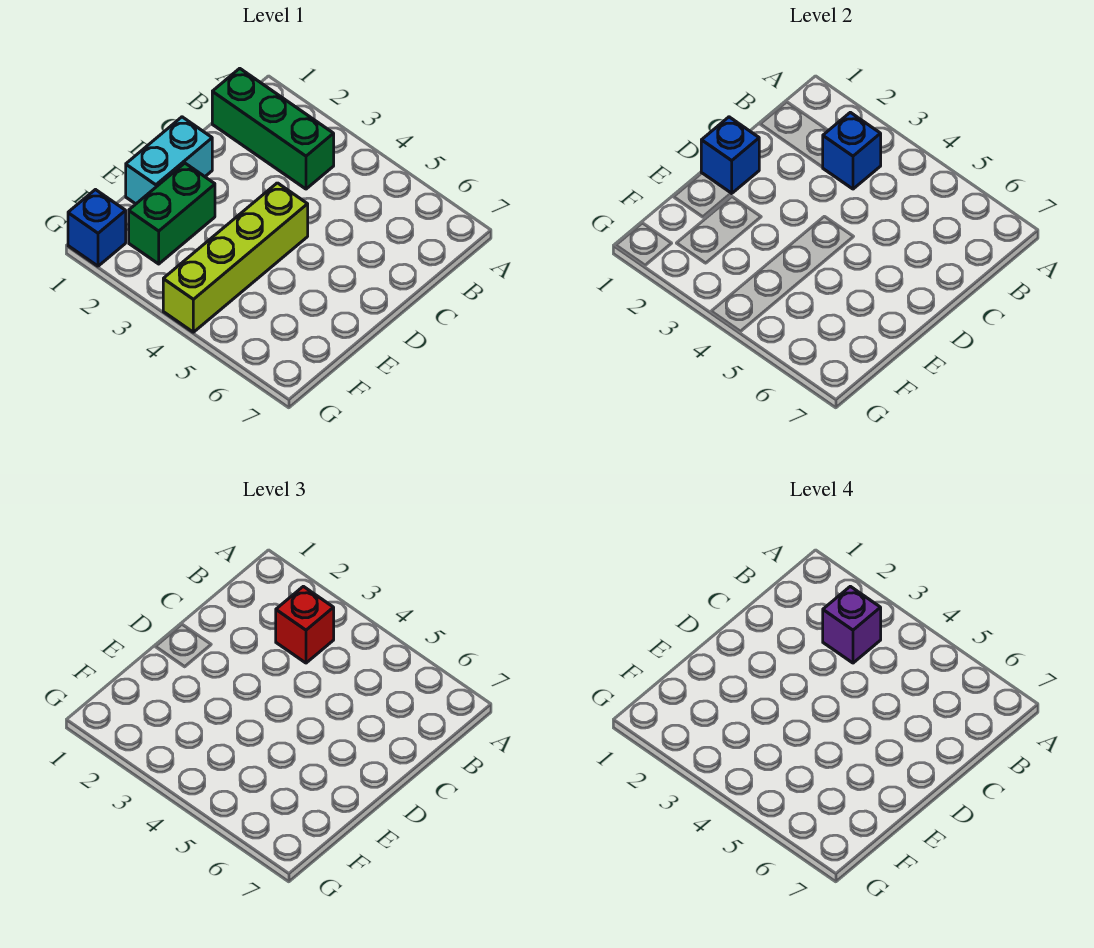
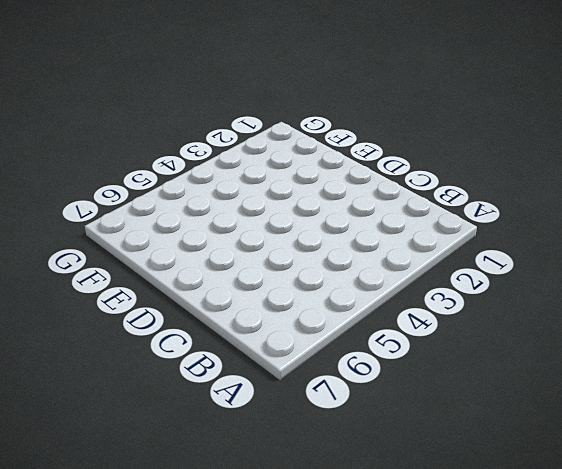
none -> green brick B1:B3 level 1
none -> cyan brick D1:E1 level 1

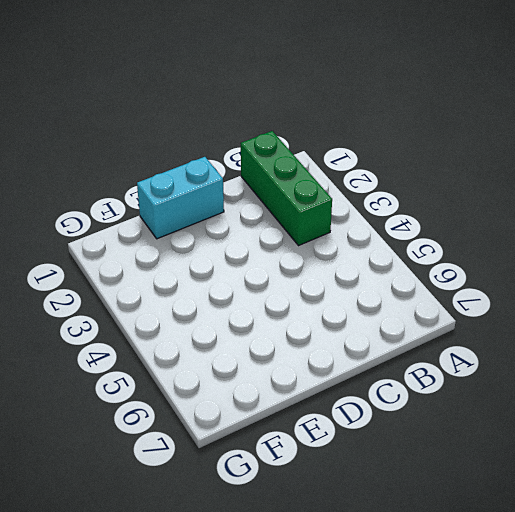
none -> lime brick D4:G4 level 1
none -> green brick E2:F2 level 1

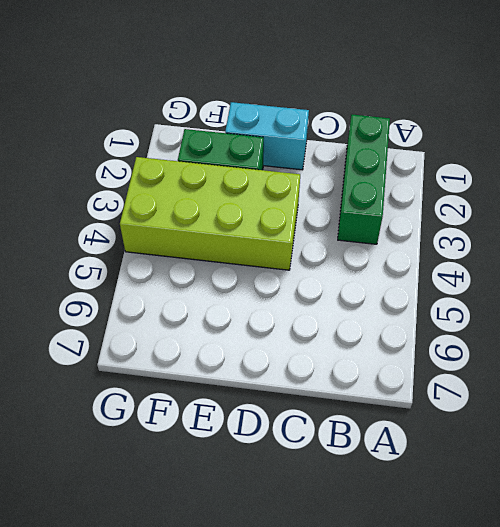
lime brick D3:G4 level 1 -> lime brick D4:G4 level 1
none -> blue brick G1 level 1
none -> blue brick B3 level 2

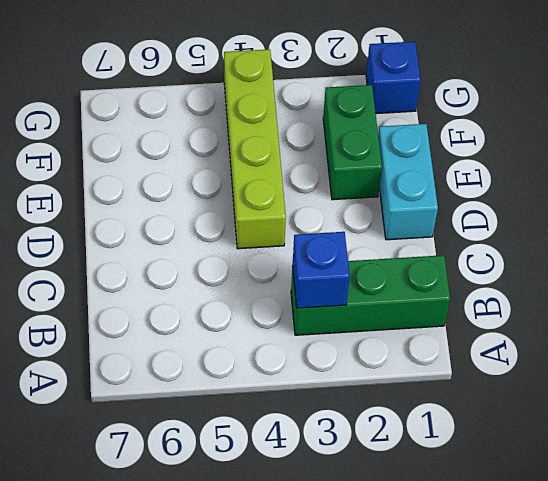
none -> blue brick D1 level 2
none -> red brick B3 level 3

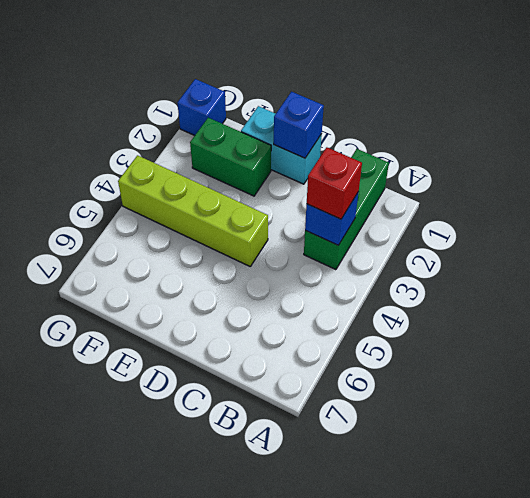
none -> purple brick B3 level 4

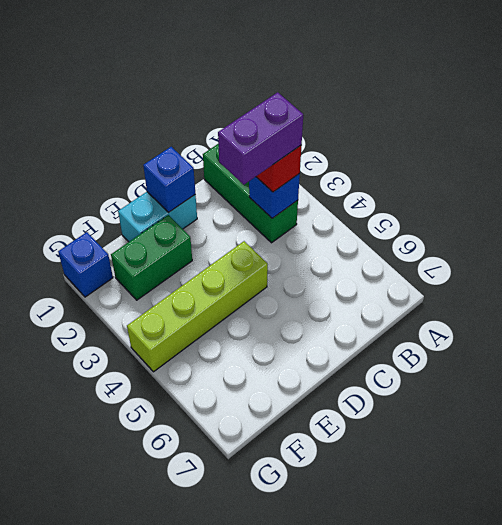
purple brick B3:C3 level 4 -> purple brick B3 level 4

